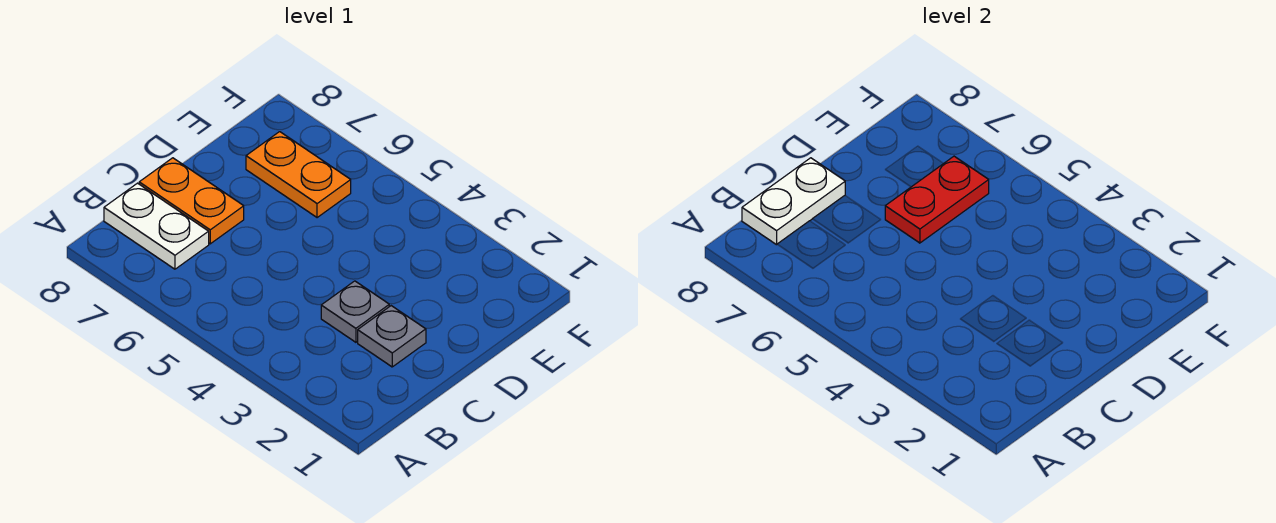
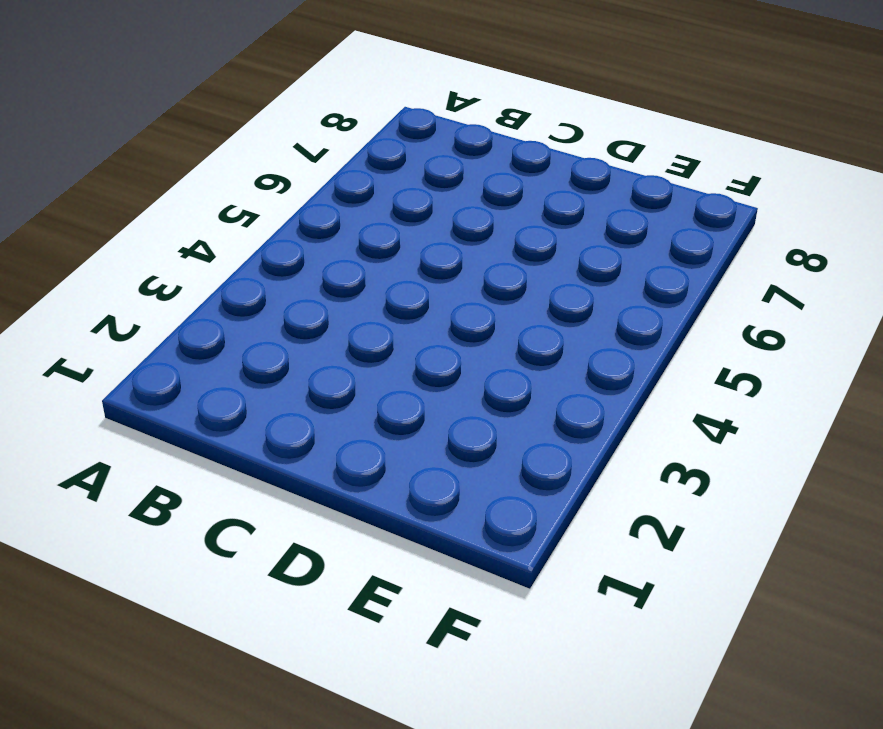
none -> white plate B7:B8 level 1
none -> grey plate C2 level 1

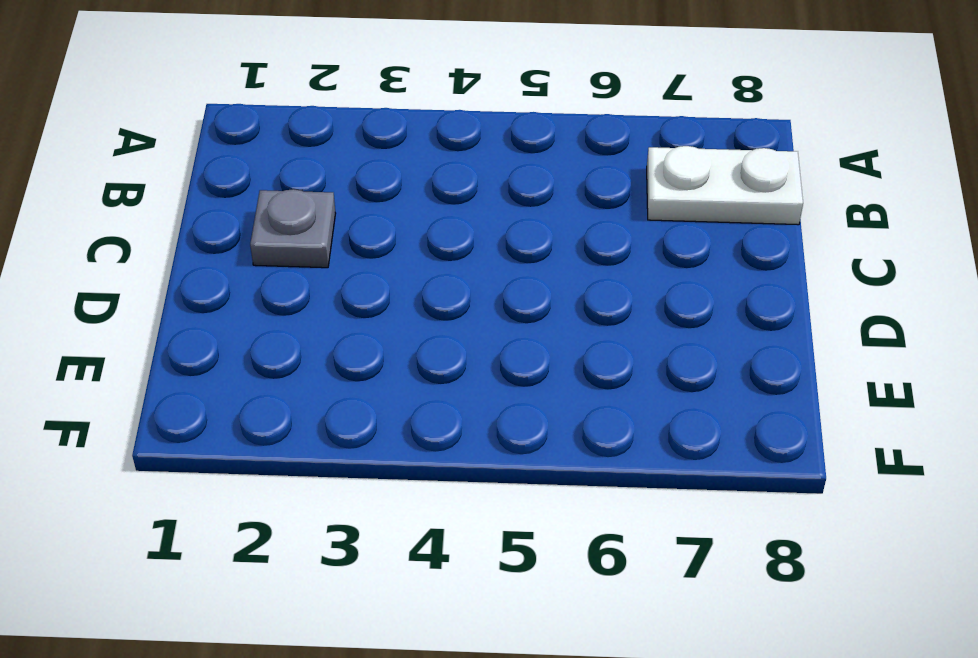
none -> grey plate C3 level 1
none -> orange plate C7:C8 level 1

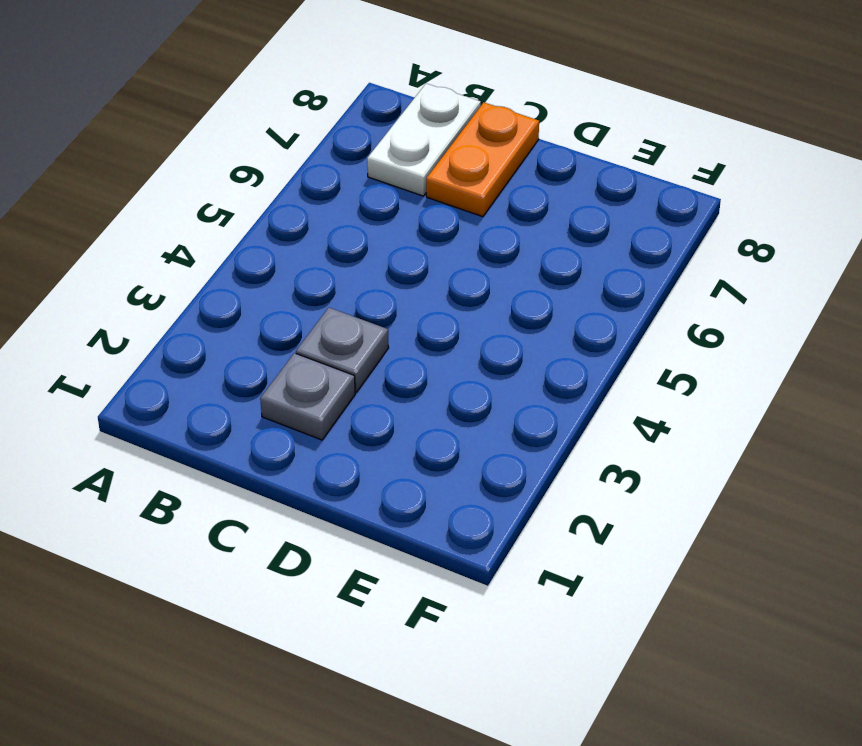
none -> orange plate E6:E7 level 1
none -> white plate B8:C8 level 2

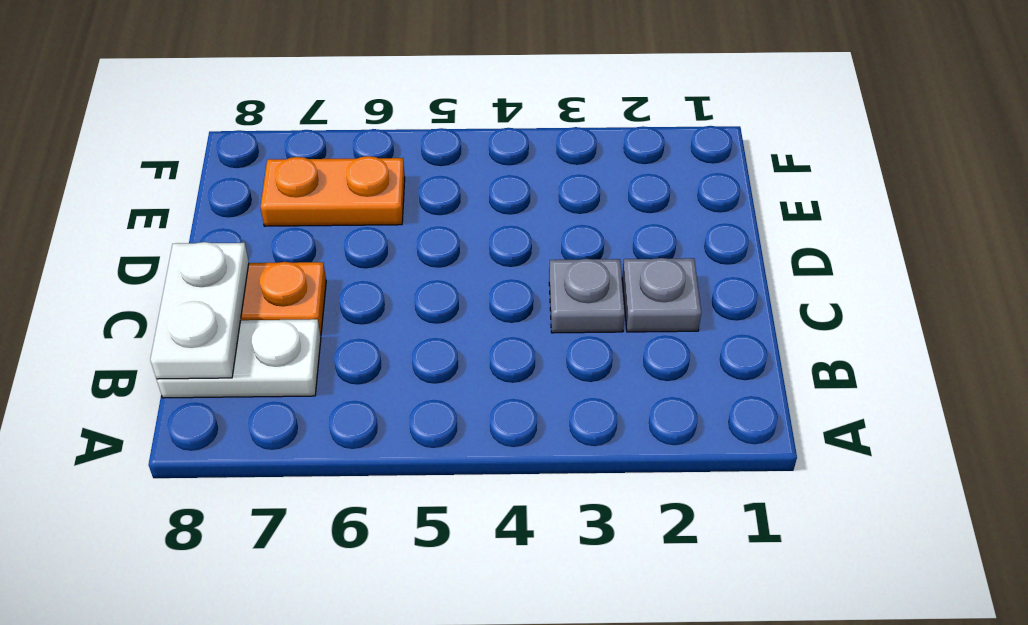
none -> red plate D6:E6 level 2

